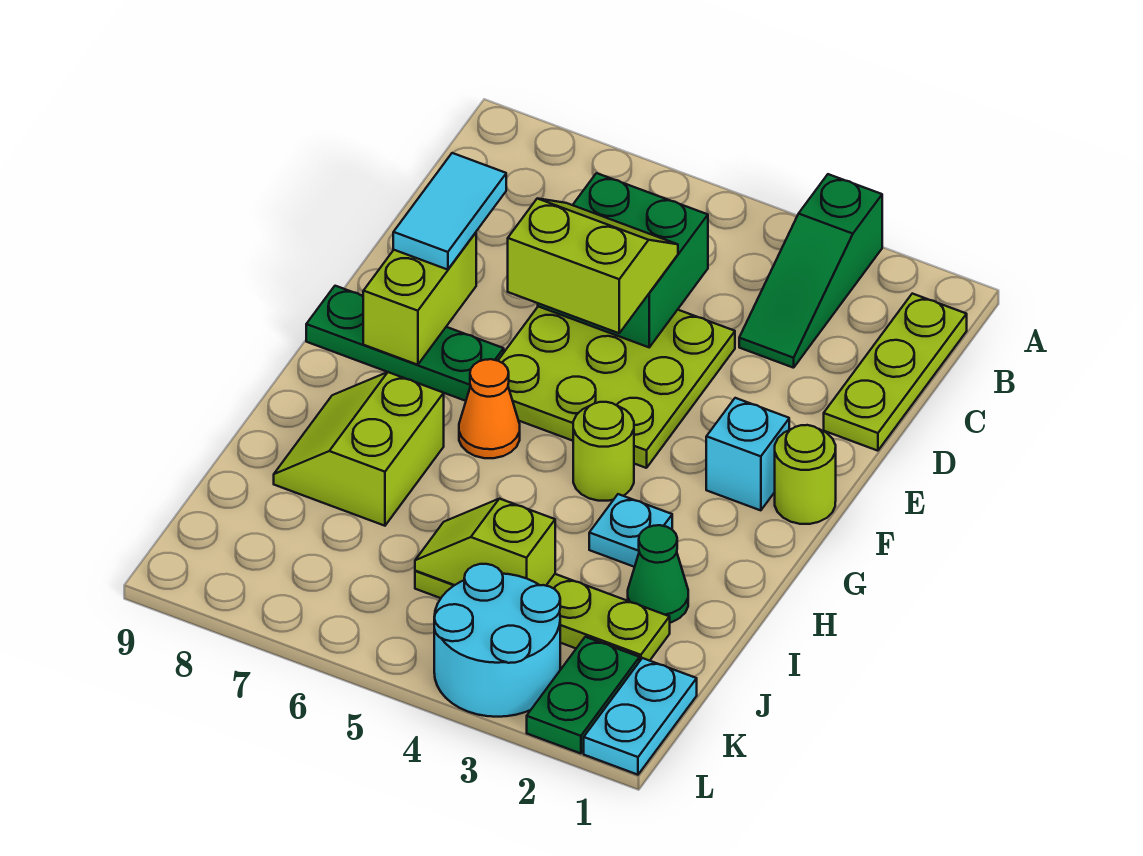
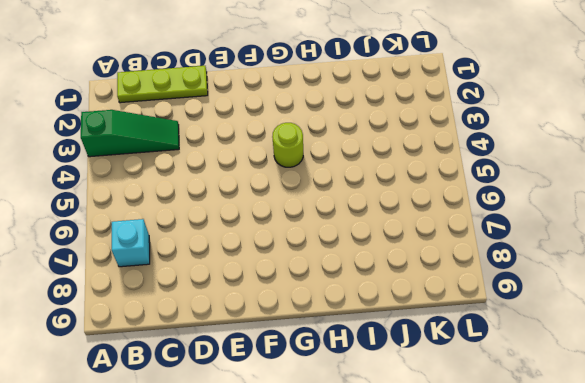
cyan brick B7 level 1 -> cyan brick F2 level 1
none -> lime plate D4:F6 level 1
none -> lime round brick F1 level 1
none -> green plate F7:F9 level 1

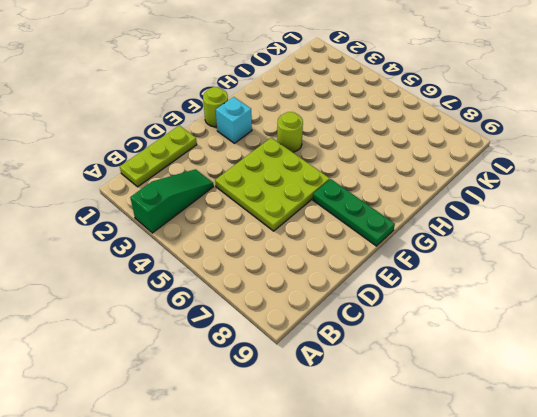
none -> orange cone G6 level 1
none -> cyan plate H3 level 1
none -> lime slope H7:I8 level 1 top 7

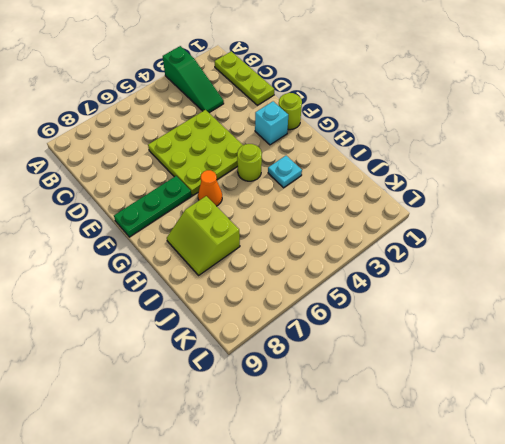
none -> green cone I2 level 1
none -> lime plate J2:J5 level 1
none -> cyan plate K1:L1 level 1

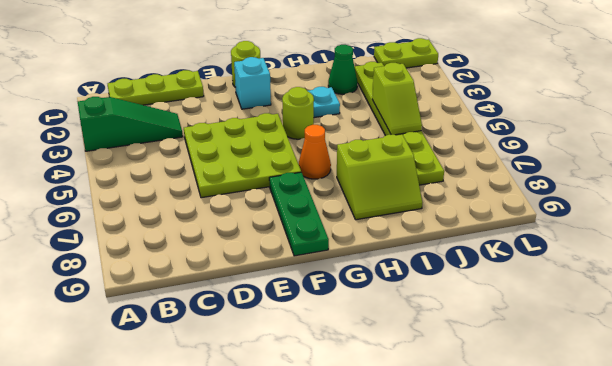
lime plate J2:J7 level 1 -> lime plate J2:J5 level 1
lime plate K1:L1 level 1 -> cyan plate K1:L1 level 1
none -> green plate K2:L2 level 1
none -> cyan round brick K3:L4 level 1
none -> green brick C5:D6 level 2

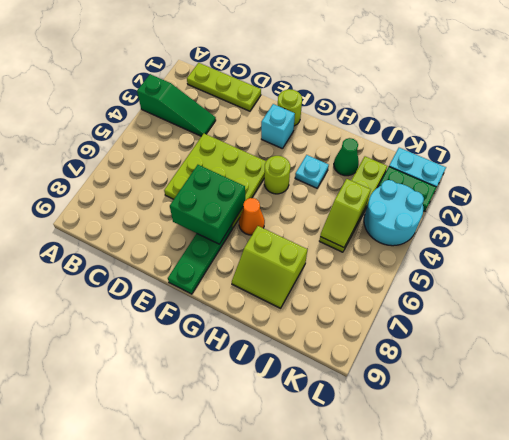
green brick E6:F7 level 2 -> green brick C5:D6 level 2
none -> lime brick E8:F8 level 2
none -> lime slope D5:E6 level 3 top E
none -> cyan tile D8:E8 level 3

